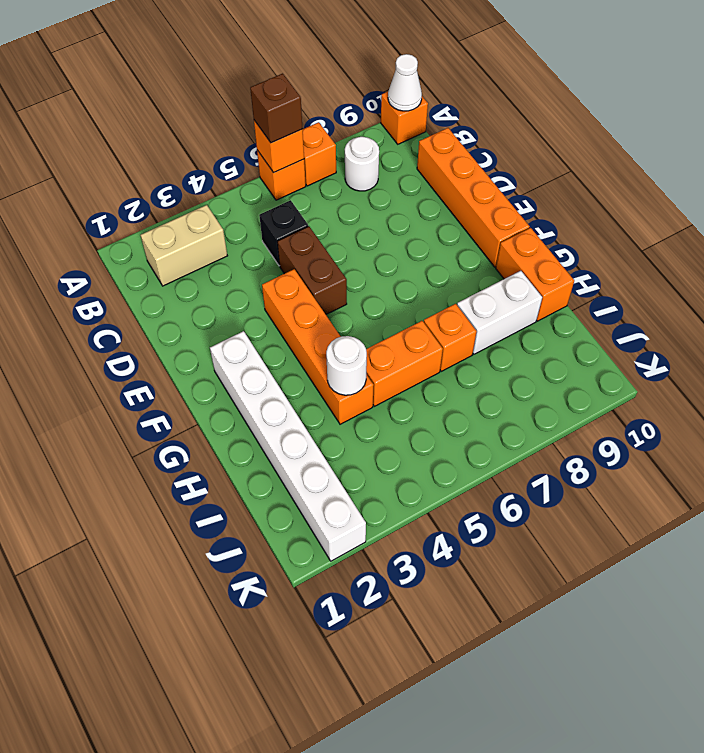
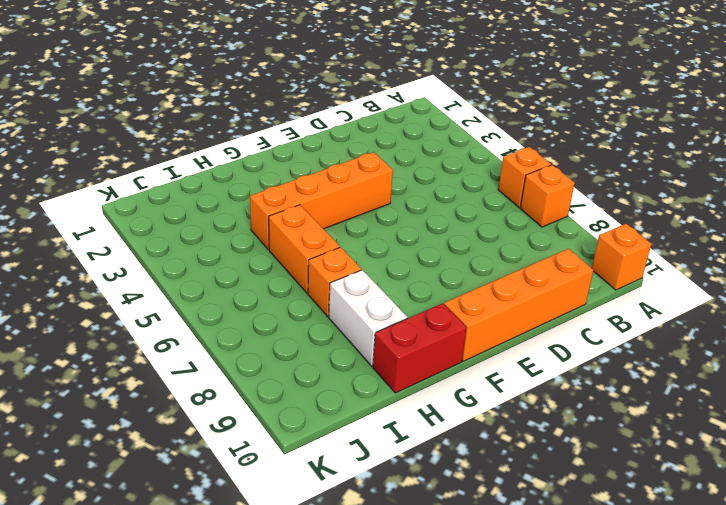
red brick G10:H10 level 1 -> orange brick G10:H10 level 1
none -> tan brick B2:B3 level 1
none -> white round brick B8 level 1
none -> black brick C5 level 1

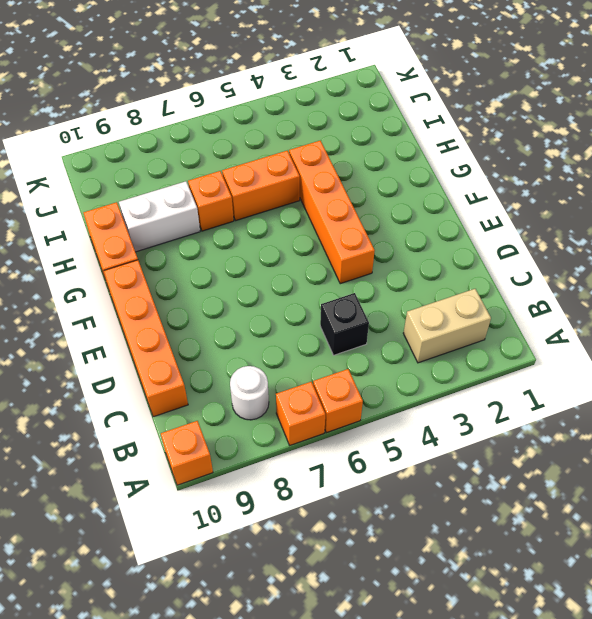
none -> brown brick D5:E5 level 1
none -> white brick F2:K2 level 1
none -> orange brick A6 level 2

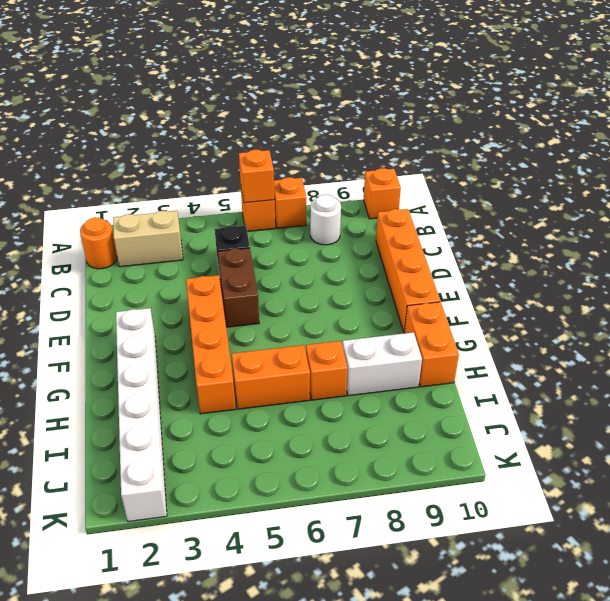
orange round brick B1 level 1 -> none
none -> white cone A10 level 2
none -> white round brick H4 level 2
none -> brown brick A6 level 3

